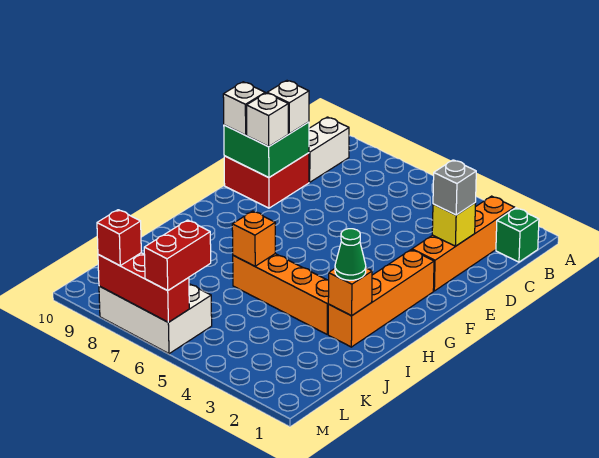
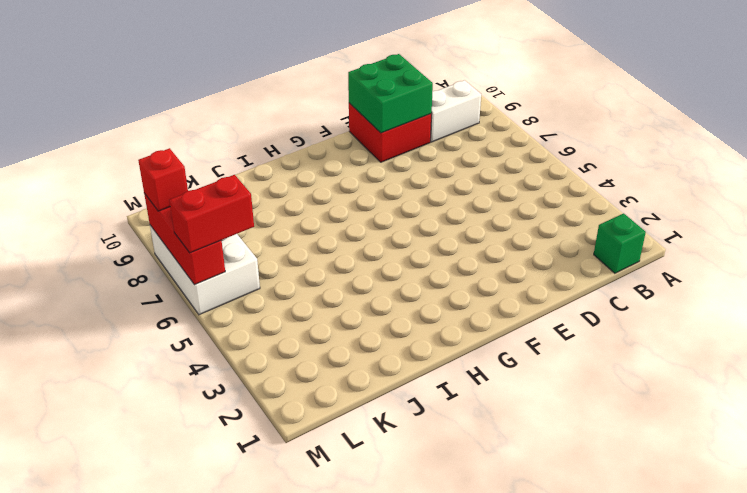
none -> orange brick B2:E2 level 1
none -> orange brick F2:I2 level 1
none -> orange brick I3:I6 level 1

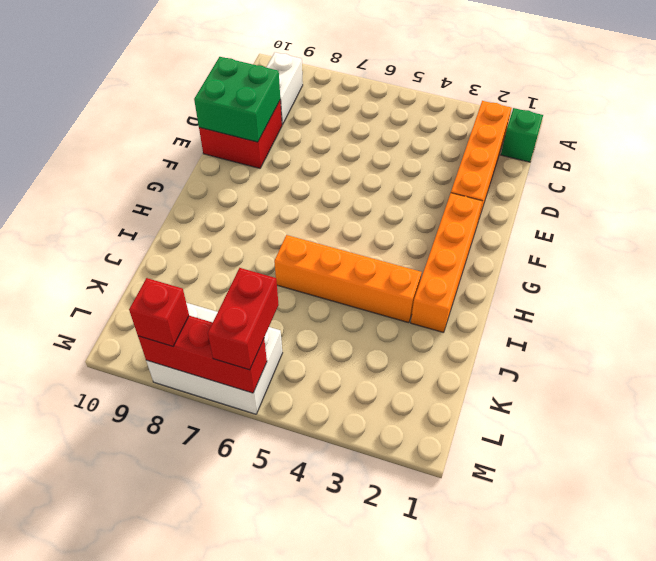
none -> yellow brick D2 level 2
none -> orange brick I2 level 2
none -> orange brick I6 level 2

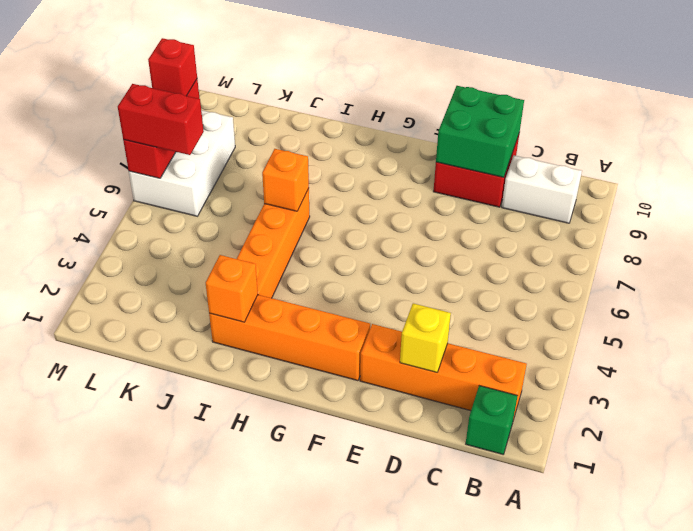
none -> grey brick D2 level 3
none -> white brick D9 level 3
none -> white brick E9 level 3

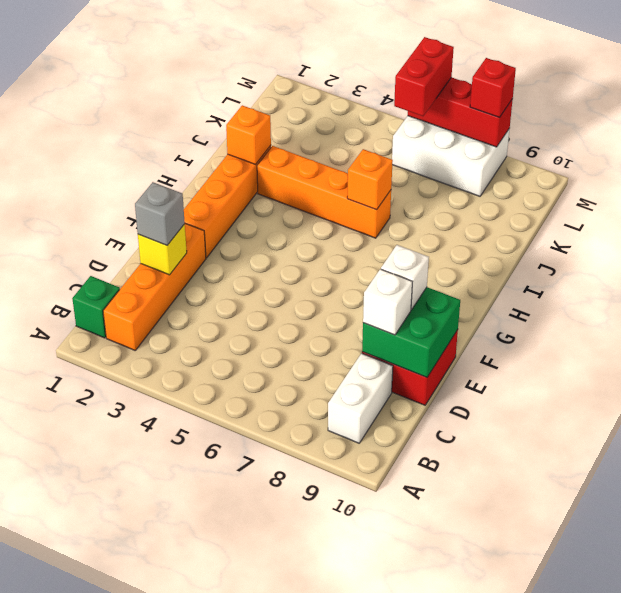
none -> white brick E10 level 3
none -> green cone I2 level 3

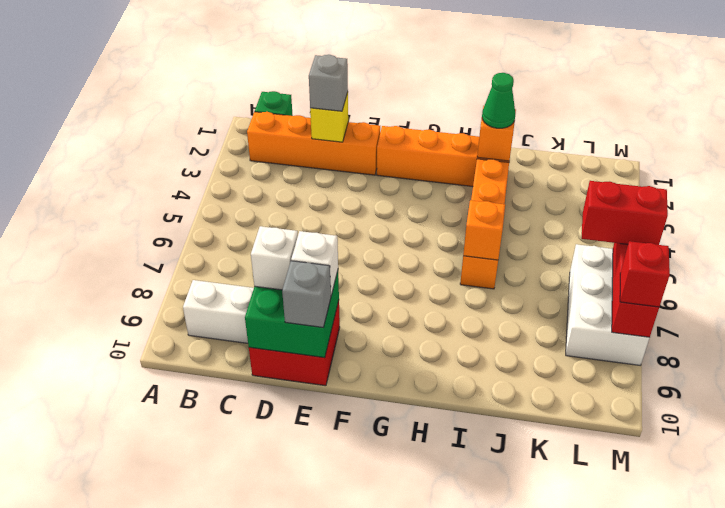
grey brick E10 level 3 -> white brick E10 level 3

